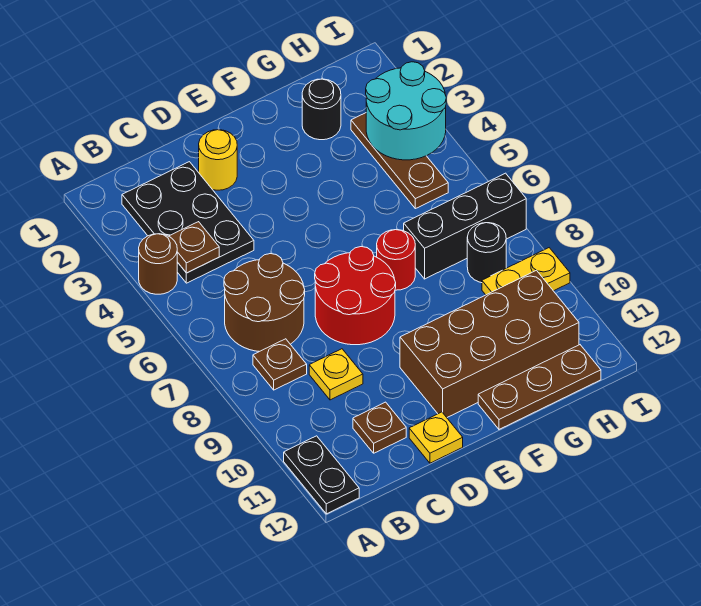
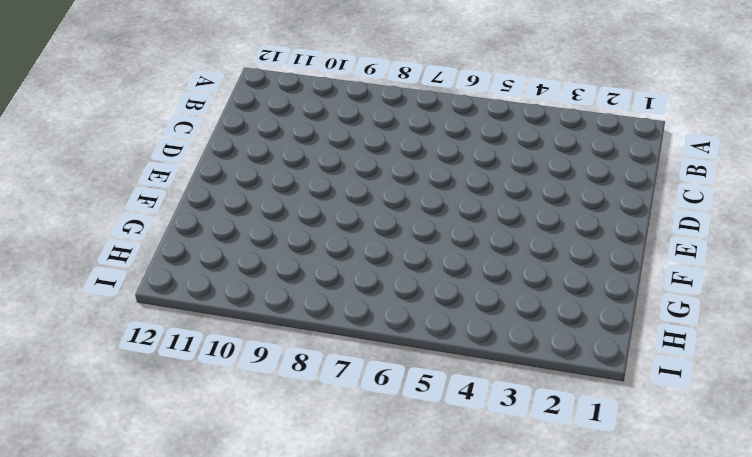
none -> brown round brick A4 level 1
none -> black plate A11:A12 level 1
none -> black plate B2:C4 level 1

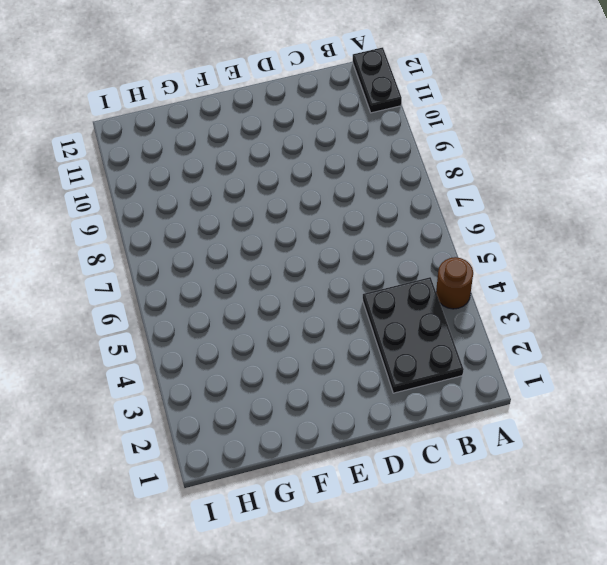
none -> brown round brick B6:C7 level 1
none -> brown plate B8 level 1
none -> yellow plate C9 level 1

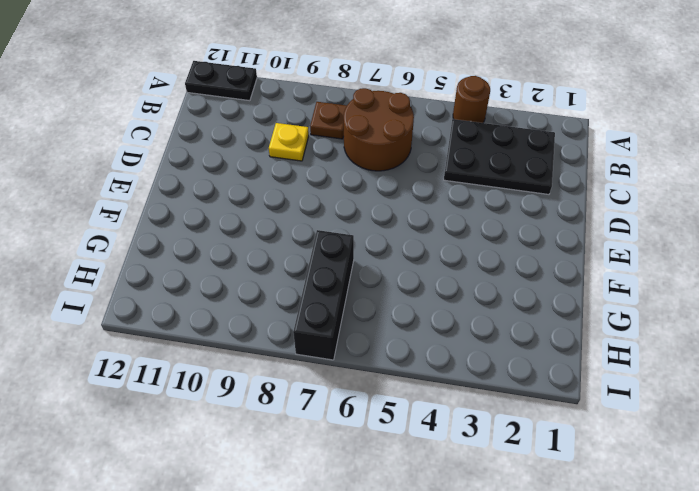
none -> brown plate C11 level 1
none -> yellow round brick D2 level 1
none -> red round brick D7:E8 level 1

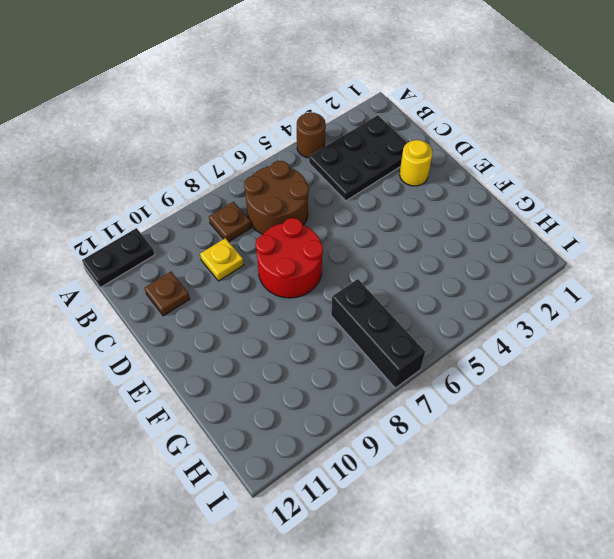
none -> yellow plate D12 level 1
none -> brown brick E10:H11 level 1
none -> red round brick F7 level 1

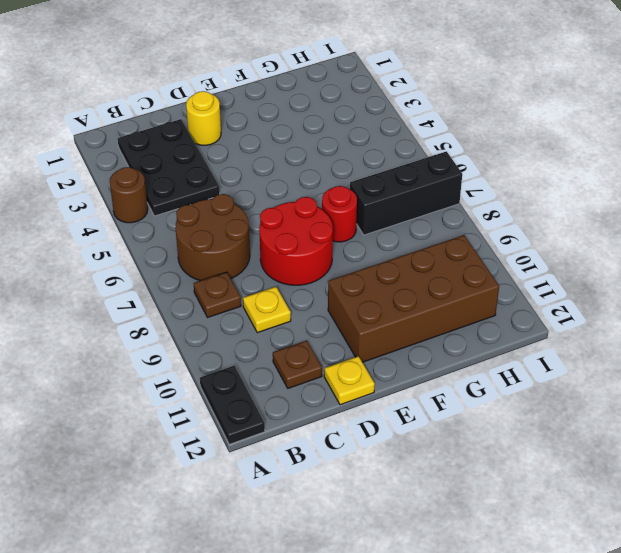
none -> brown plate F12:H12 level 1
none -> black round brick G2 level 1
none -> brown plate H3:H5 level 1

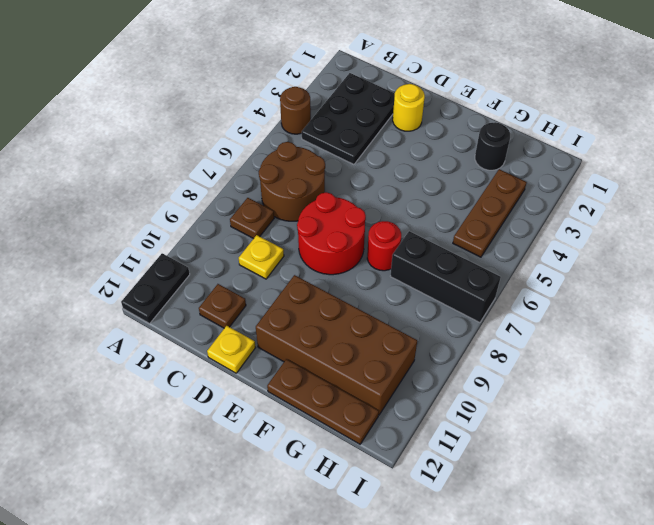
none -> black round brick H8 level 1
none -> yellow plate H9:I9 level 1
none -> brown plate B4 level 2

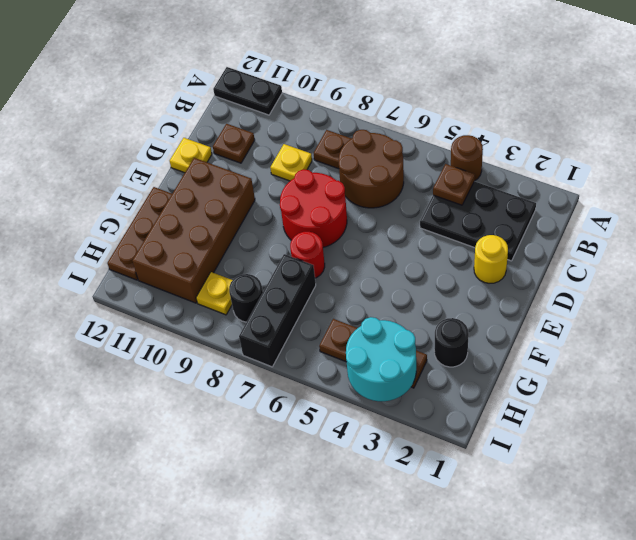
yellow plate H9 level 1 -> yellow plate H9:I9 level 1

